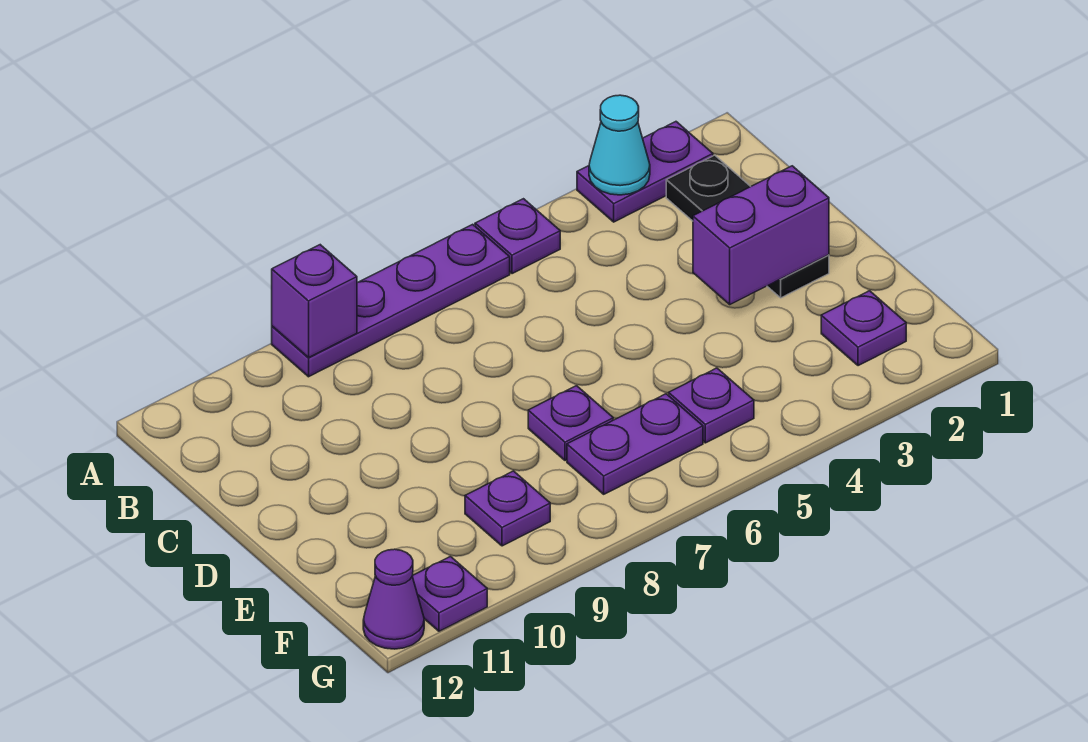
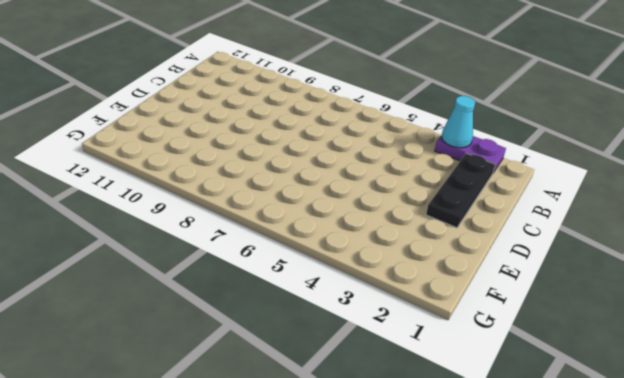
none -> purple plate A5 level 1
none -> purple plate A6:A9 level 1
none -> purple plate E7 level 1

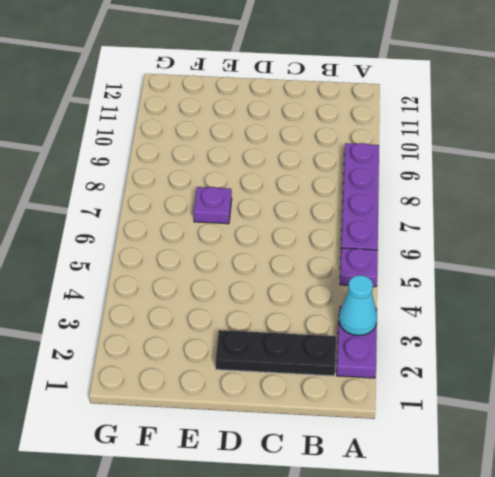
none -> purple plate F2 level 1
none -> purple plate F5 level 1
none -> purple plate F6:F7 level 1

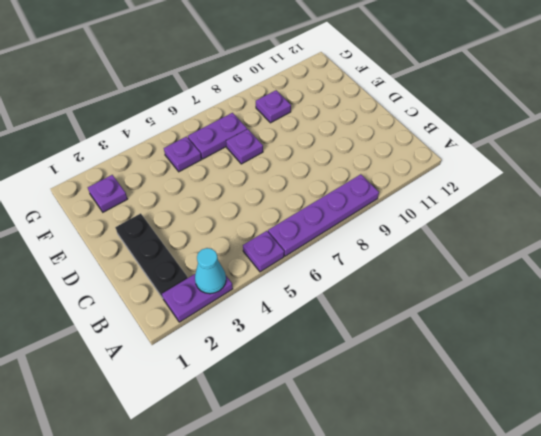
none -> purple plate G11 level 1
none -> purple cone G12 level 1
none -> purple brick A9 level 2

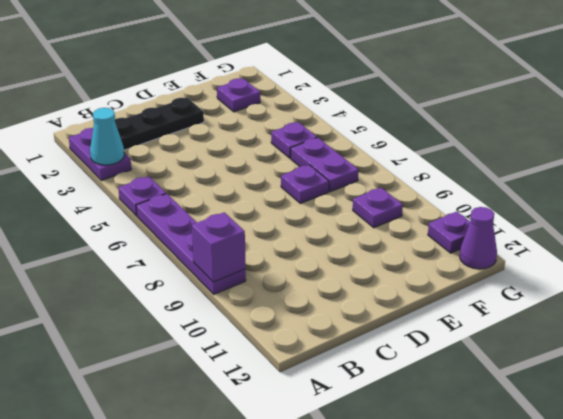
none -> purple brick D2:D3 level 2

